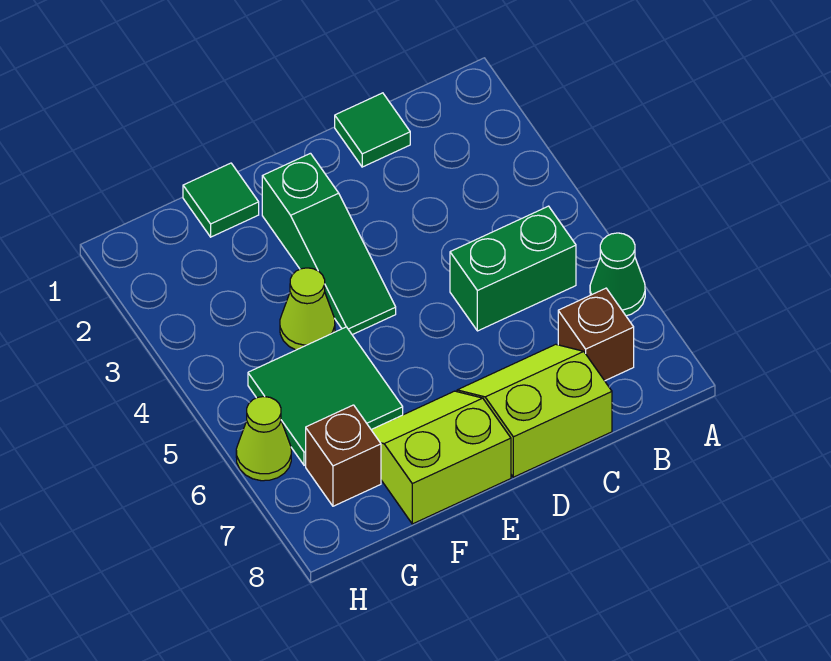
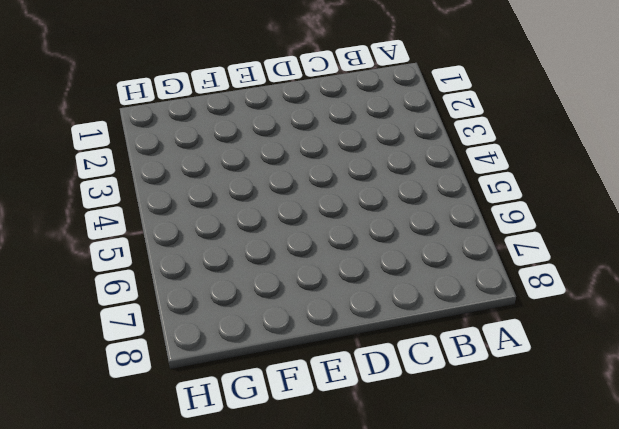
none -> green cone A6 level 1
none -> green brick B5:C5 level 1
none -> brown brick B7 level 1

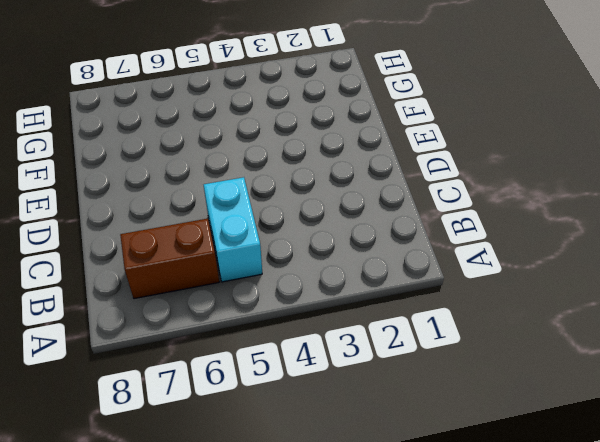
cyan brick B5:C5 level 1 -> green brick B5:C5 level 1
brown brick B6:B7 level 1 -> brown brick B7 level 1
none -> green cone A6 level 1
none -> green tile C1 level 1
none -> lime slope C7:D8 level 1 top 8

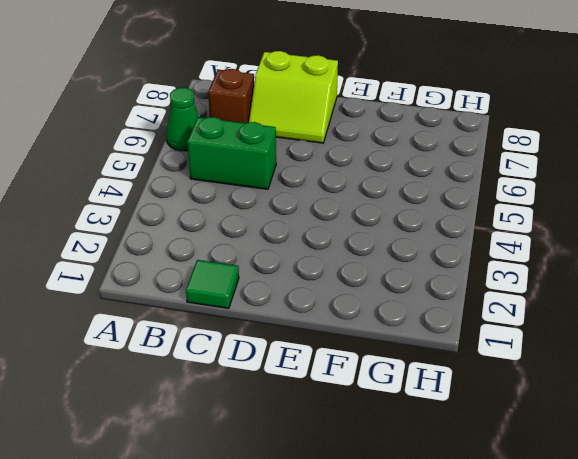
none -> green slope E2:E4 level 1 top 2
none -> lime slope E7:F8 level 1 top 8
none -> green tile F1 level 1

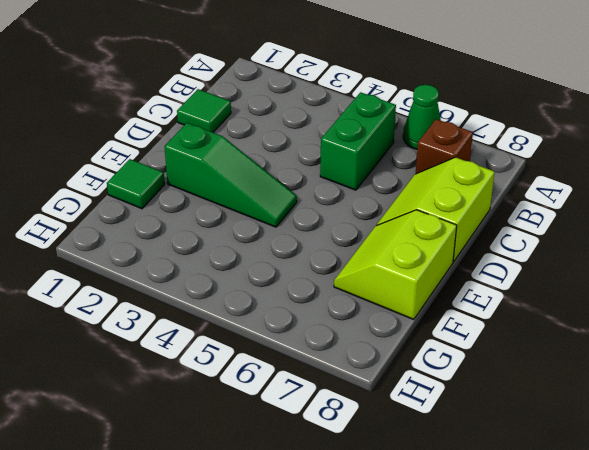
none -> lime cone F4 level 1
none -> green tile F5:G6 level 1
none -> brown brick G7 level 1

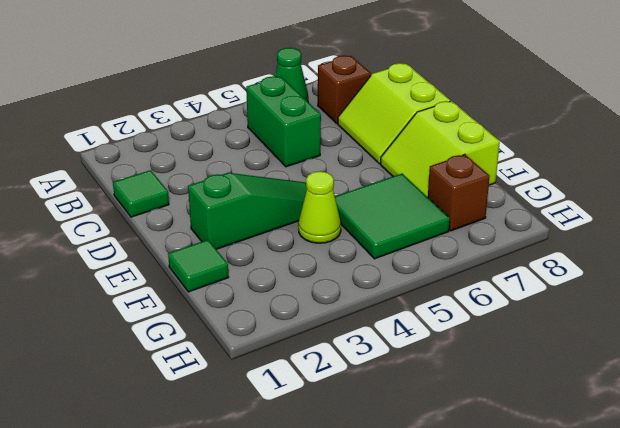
none -> lime cone H6 level 1

